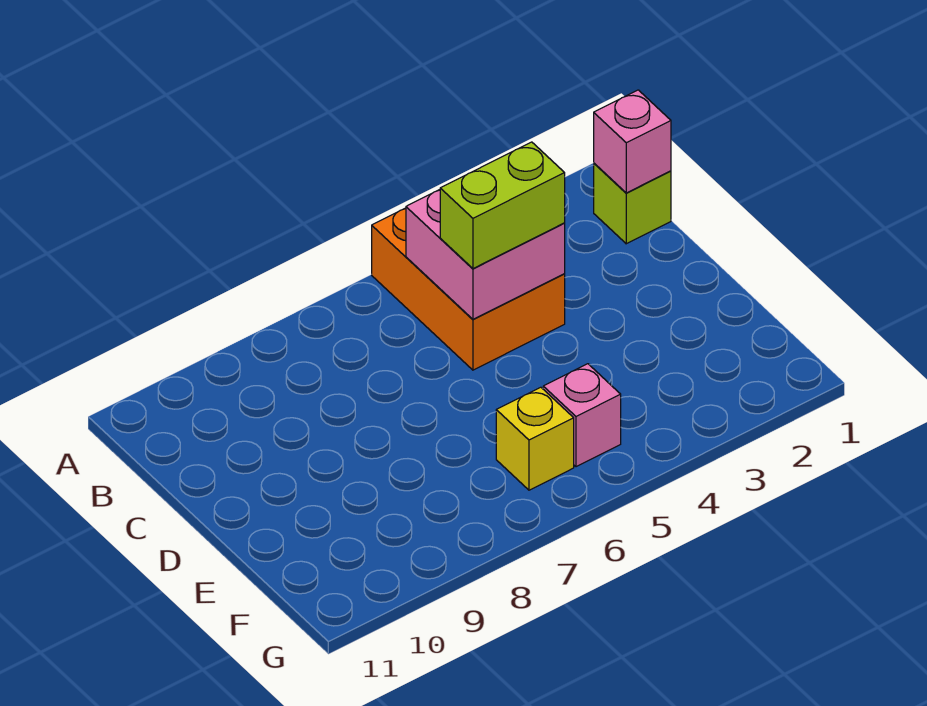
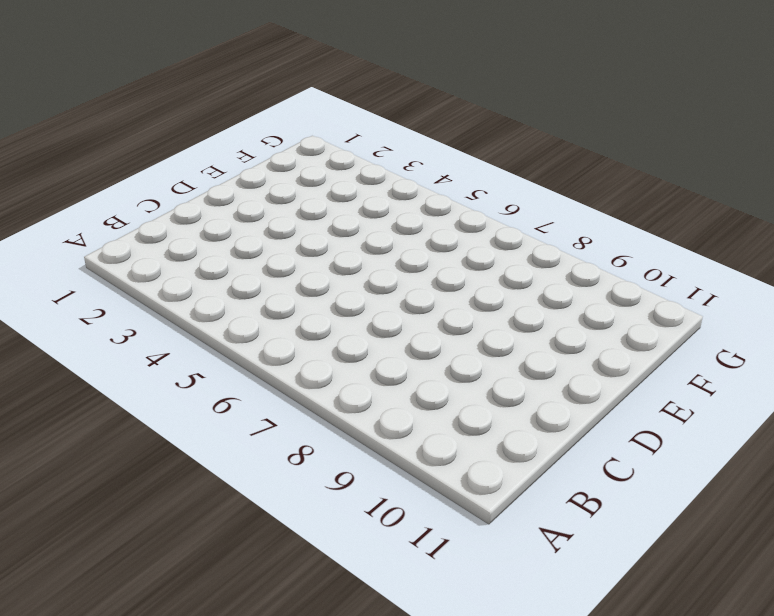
none -> orange brick A4:C5 level 1
none -> lime brick B1 level 1

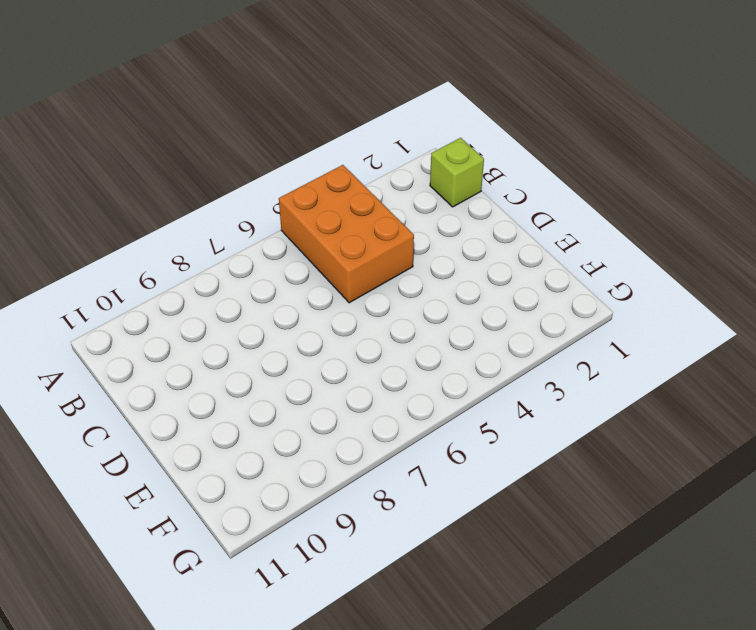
none -> pink brick F5 level 1
none -> yellow brick F6 level 1

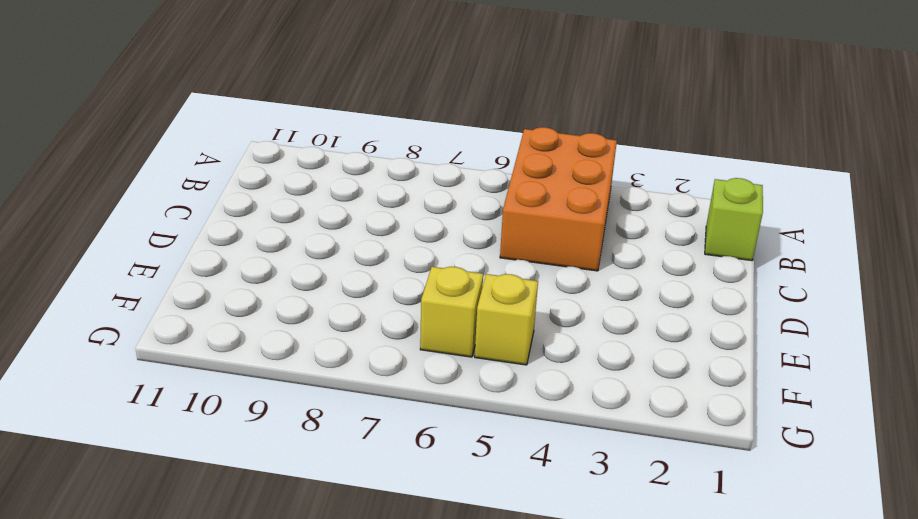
yellow brick F5 level 1 -> pink brick F5 level 1
none -> pink brick B1 level 2
none -> pink brick B4:C5 level 2

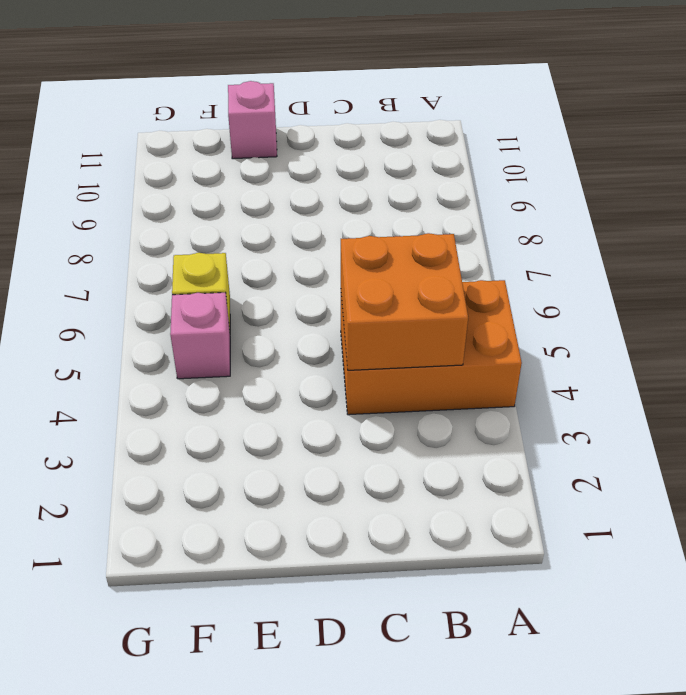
orange brick B4:C5 level 2 -> pink brick B4:C5 level 2
pink brick E11 level 1 -> pink brick B1 level 2
none -> lime brick B1 level 1
none -> lime brick C4:C5 level 3

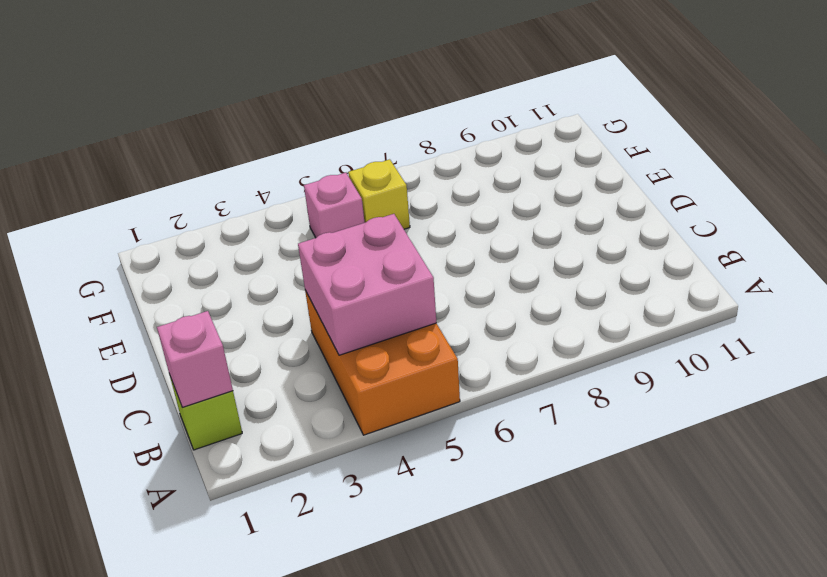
none -> lime brick C4:C5 level 3

